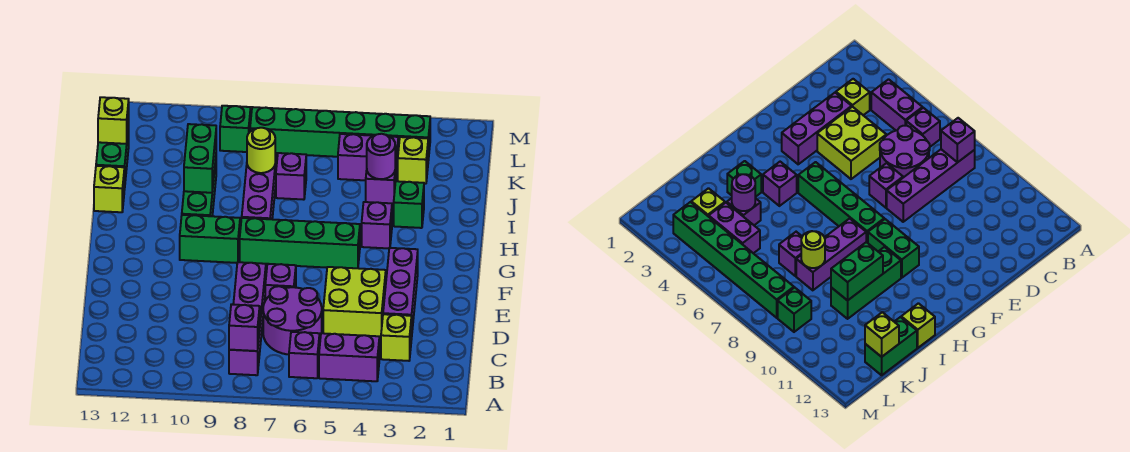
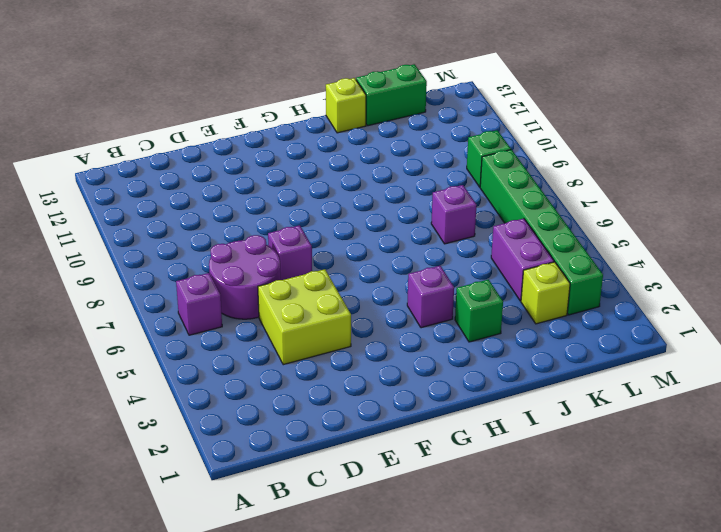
none -> purple brick B4:B5 level 1
none -> purple brick B8:E8 level 1
none -> lime brick C3 level 1

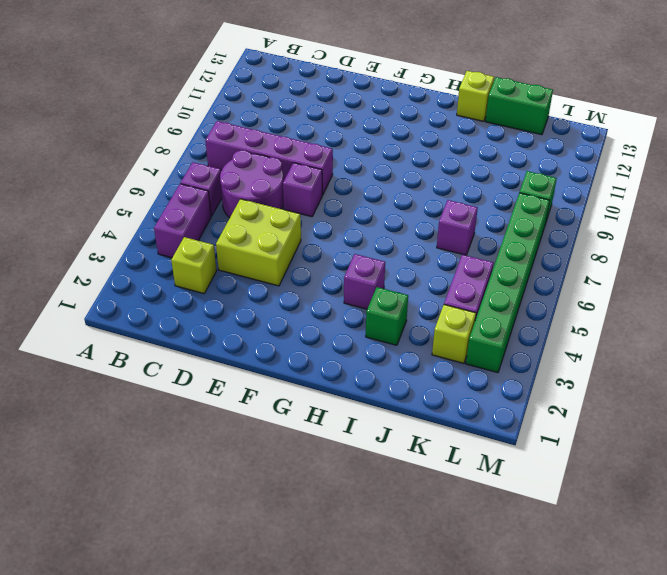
none -> purple brick D3:F3 level 1
none -> green brick G5:G8 level 1
none -> green brick G9:G10 level 1

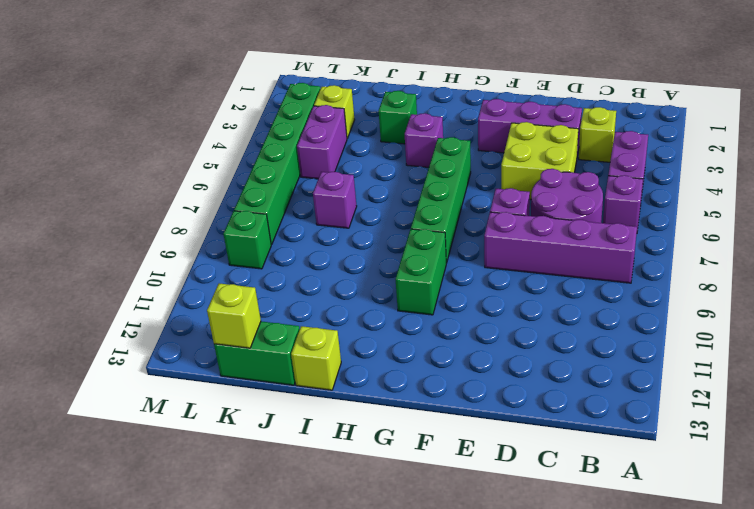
none -> purple brick H8:J8 level 1
none -> green brick H10:J10 level 1
none -> purple brick J4 level 1

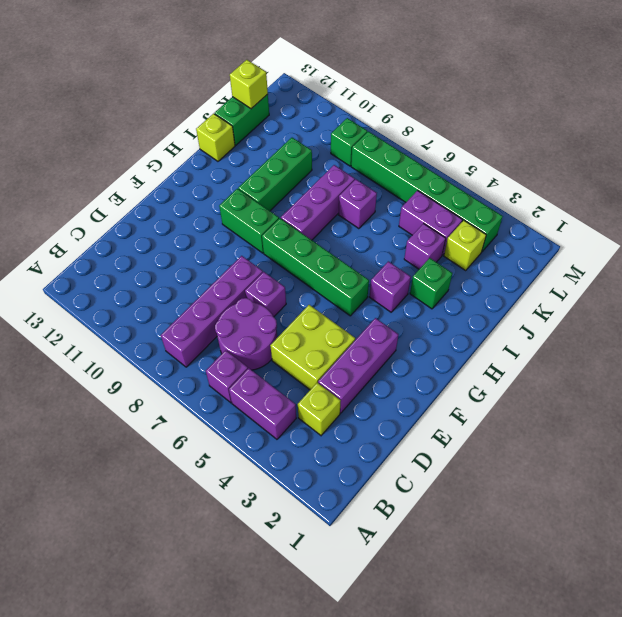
none -> purple brick B8 level 2
none -> green brick I10:J10 level 2
none -> purple round brick J4 level 2

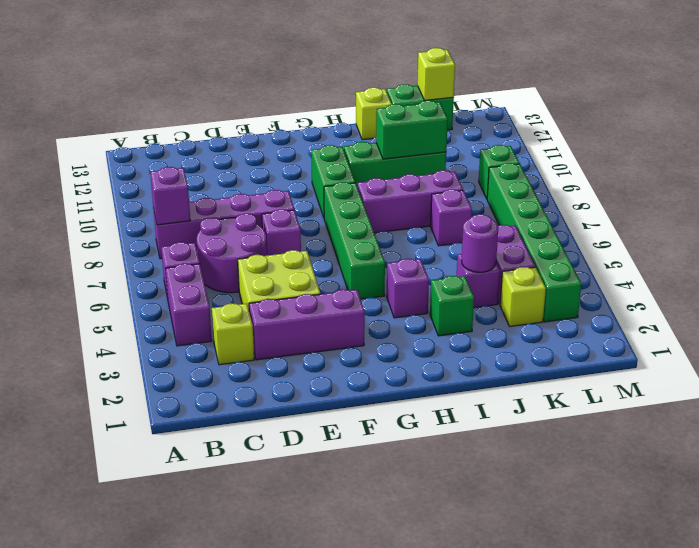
none -> lime round brick J8 level 2

